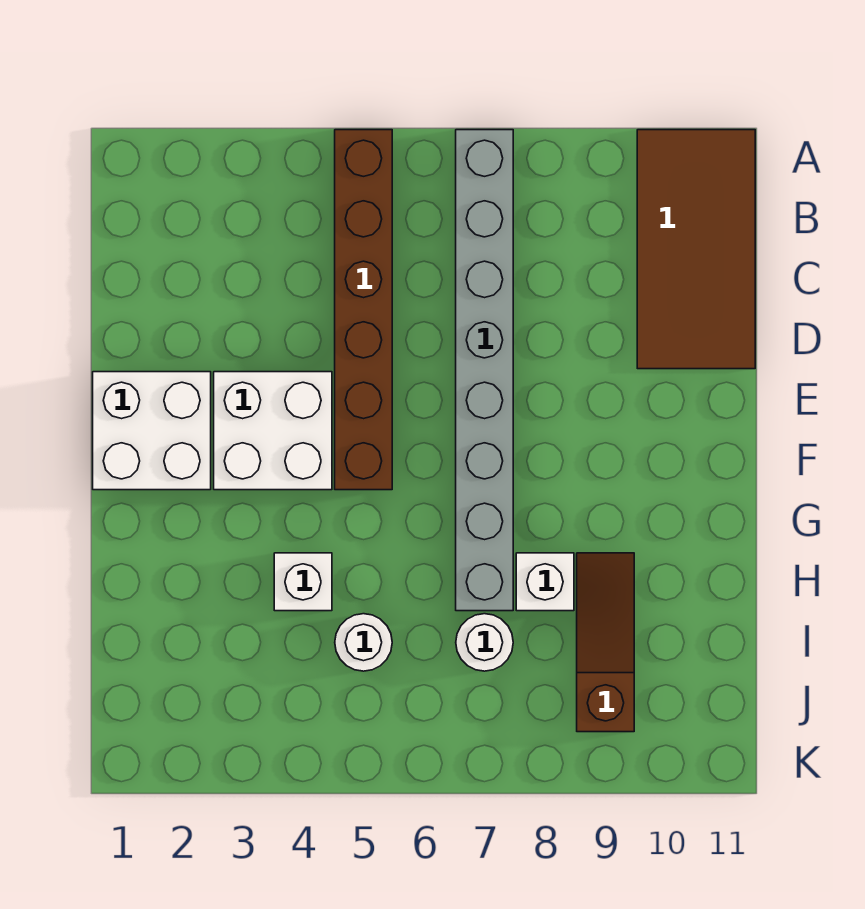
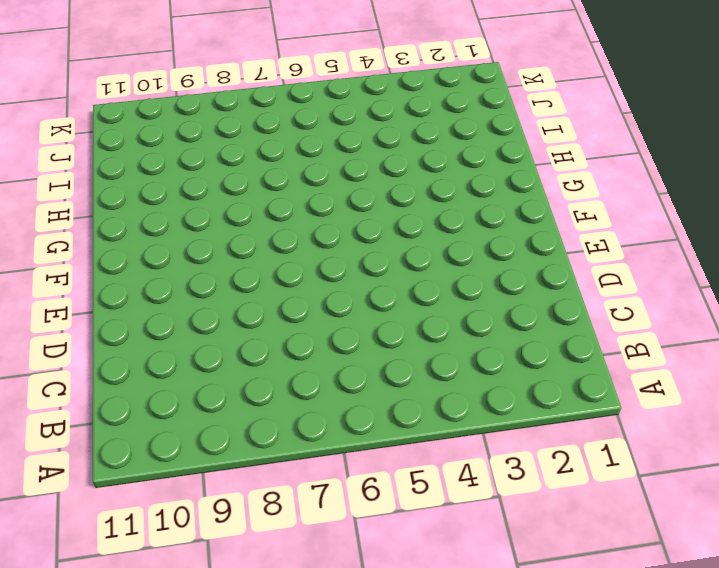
none -> brown brick A5:F5 level 1
none -> grey brick A7:H7 level 1

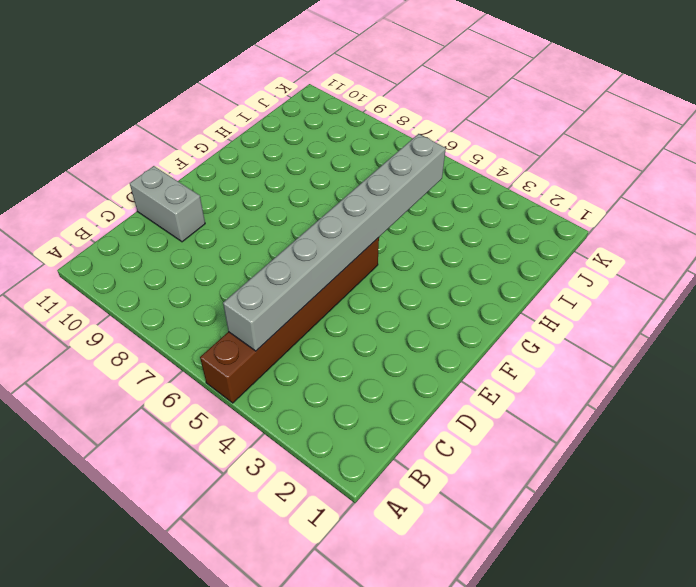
grey brick B5:I5 level 2 -> grey brick A7:H7 level 1
grey brick D10:D11 level 1 -> brown tile A10:D11 level 1
none -> white brick E1:F2 level 1
none -> white brick E3:F4 level 1

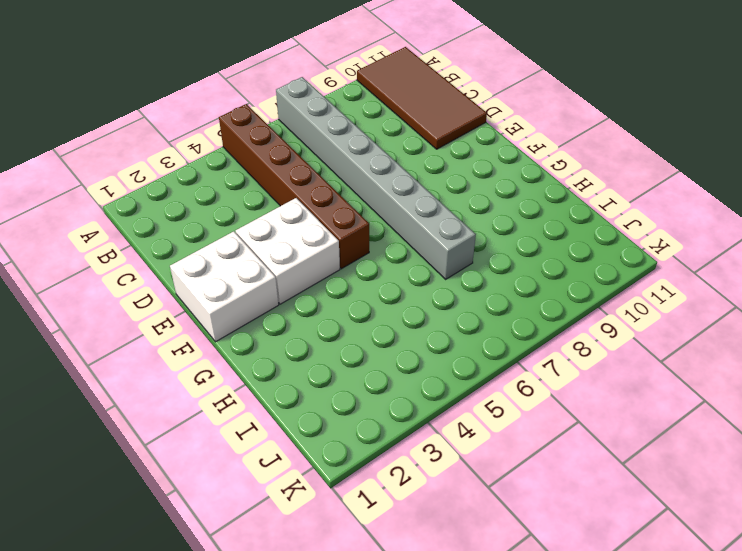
none -> white brick H4 level 1
none -> white brick H8 level 1

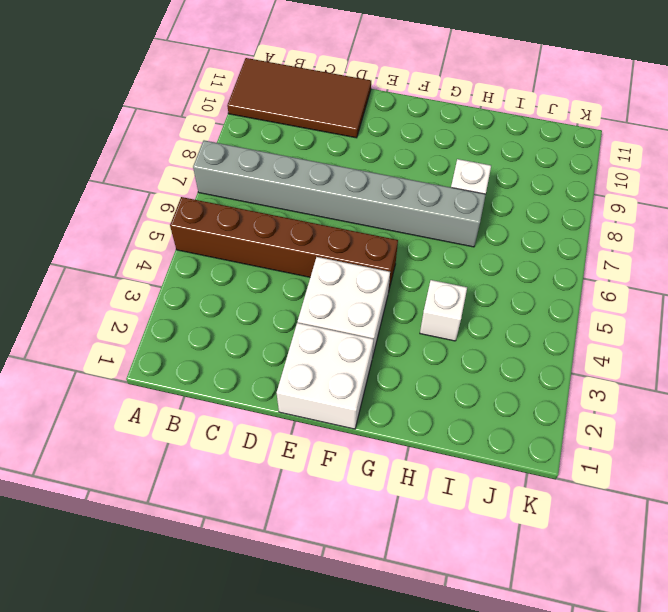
none -> brown slope H9:J9 level 1 top J
none -> white round brick I5 level 1

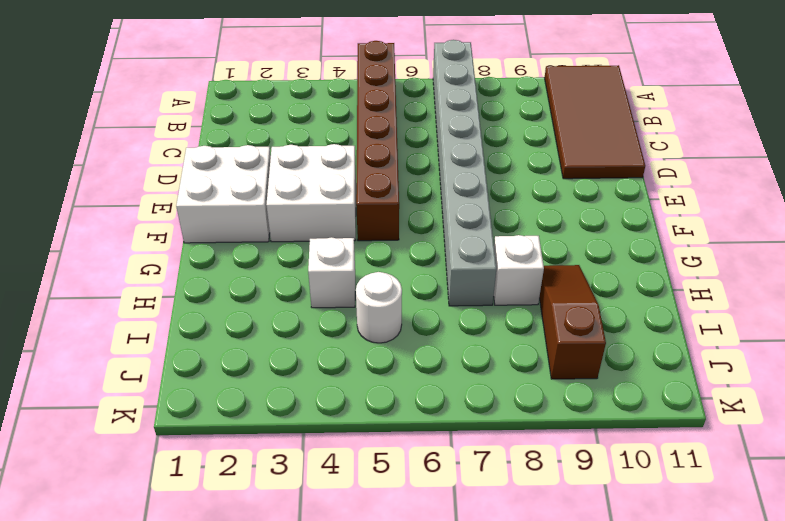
none -> white round brick I7 level 1

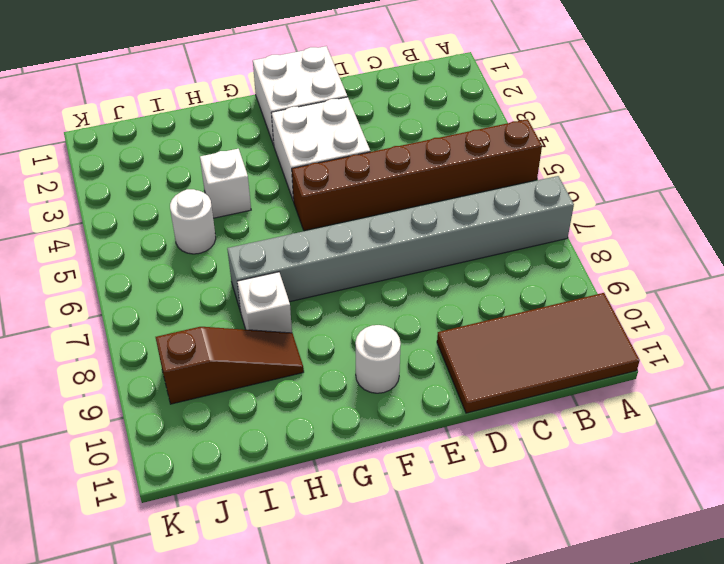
white round brick F10 level 1 -> white round brick I7 level 1

